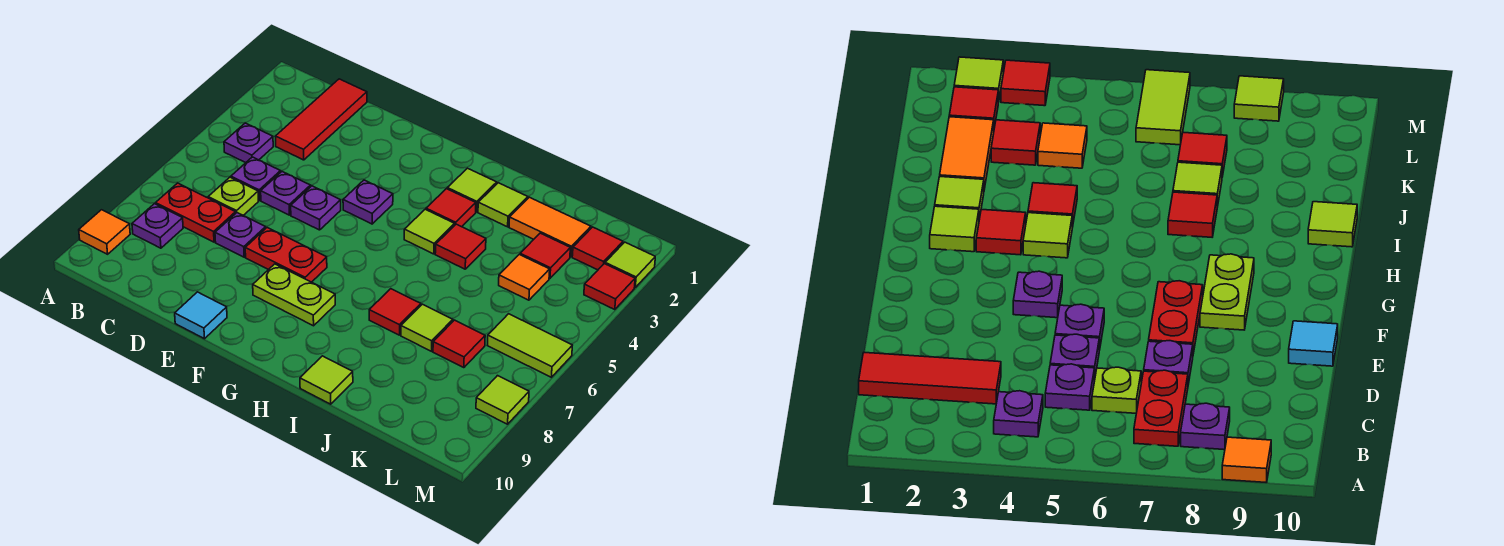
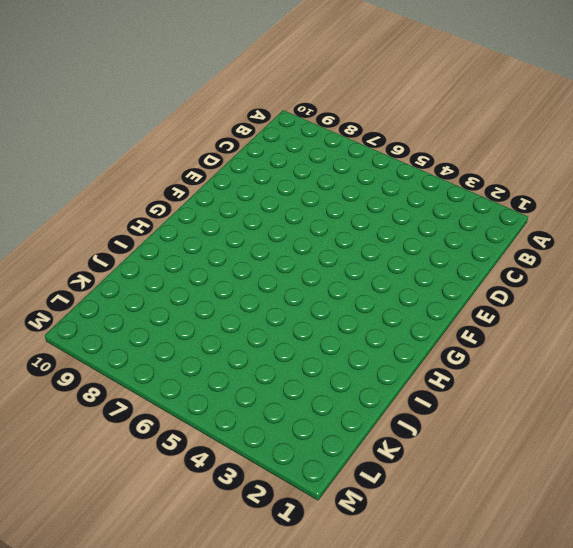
none -> orange tile A9 level 1
none -> purple plate B4 level 1
none -> red plate B7:C7 level 1
none -> purple plate B8 level 1

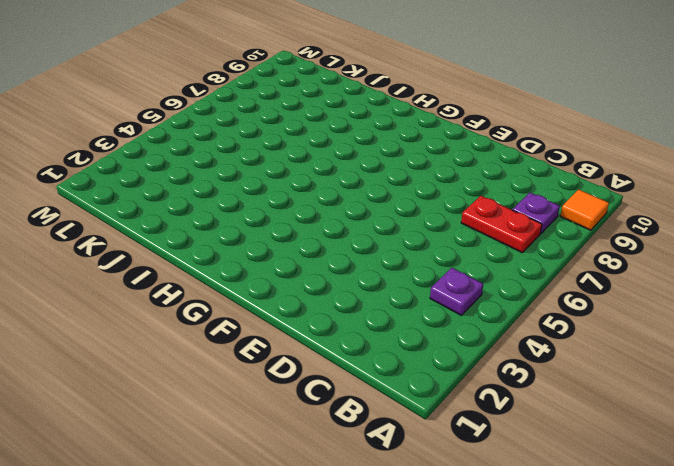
none -> red tile C1:C3 level 1
none -> purple plate C5 level 1
none -> lime plate C6 level 1
none -> purple plate D5 level 1

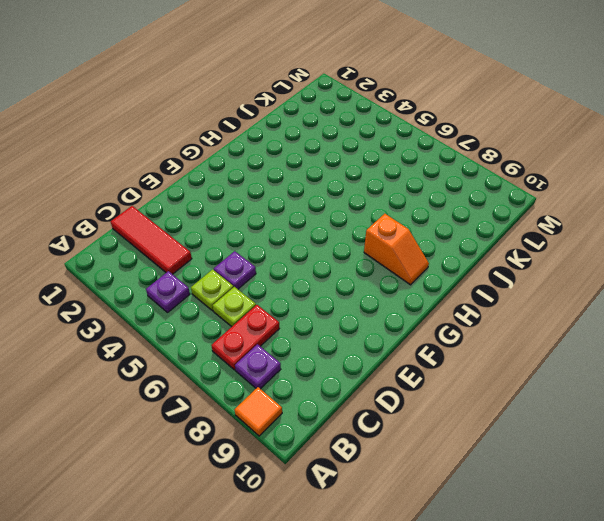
lime plate C5 level 1 -> purple plate C5 level 1
orange slope H8:H9 level 1 top 8 -> none
none -> purple plate D7 level 1
none -> purple plate E5 level 1
none -> red plate E7:F7 level 1
none -> cyan tile E10 level 1

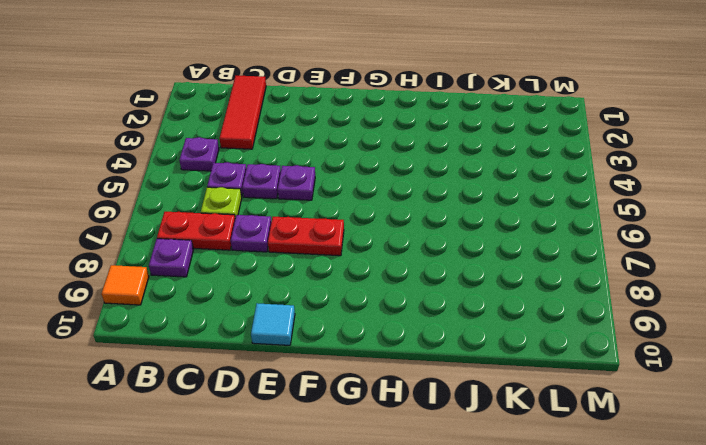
none -> purple plate F4 level 1
none -> lime plate F8:G8 level 1
none -> lime tile H2 level 1
none -> red tile H3 level 1

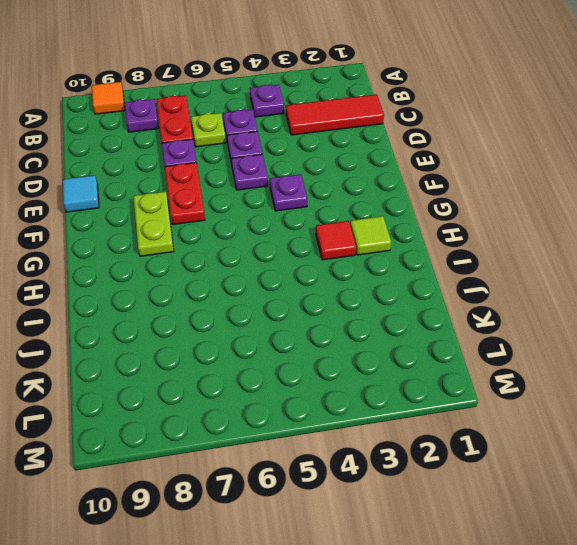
none -> lime tile H4 level 1
none -> lime tile I2 level 1
none -> red tile I4 level 1
none -> red tile I7 level 1

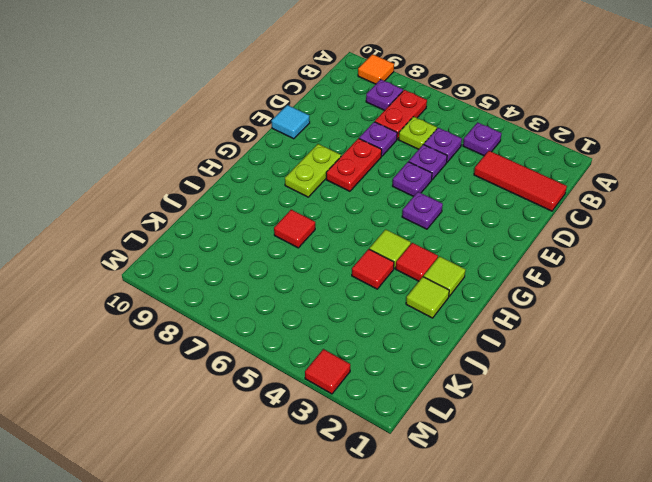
none -> lime tile I10 level 1
none -> orange tile J2:K2 level 1
none -> lime tile J7 level 1
none -> red tile K3 level 1

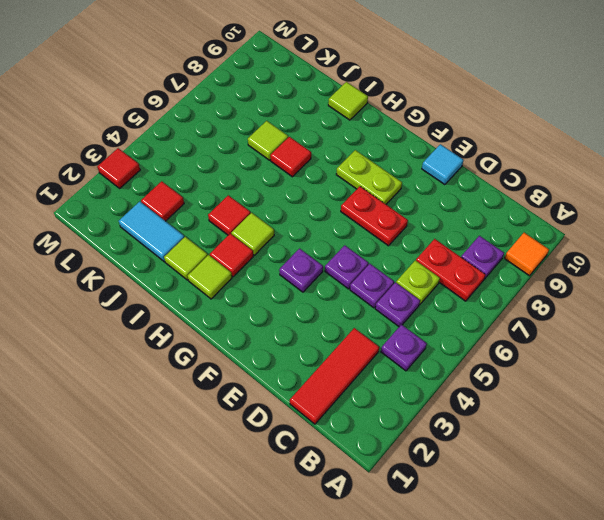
cyan tile J2:K2 level 1 -> orange tile J2:K2 level 1
none -> purple plate D7 level 1
none -> orange tile K4 level 1
none -> red tile K7 level 1
none -> red tile L2 level 1

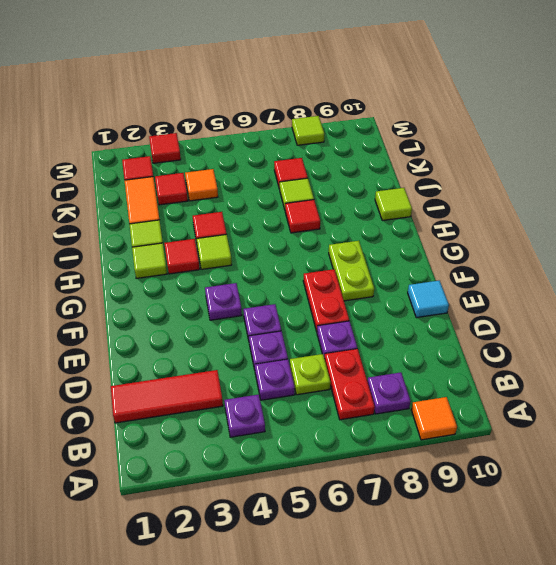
none -> lime tile L6:M6 level 1
none -> lime tile M2 level 1

